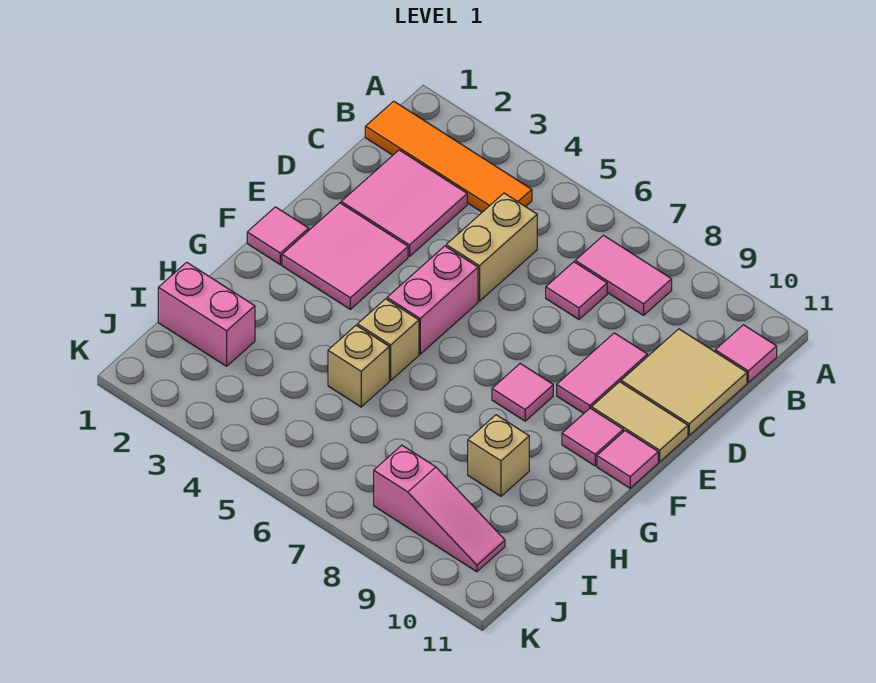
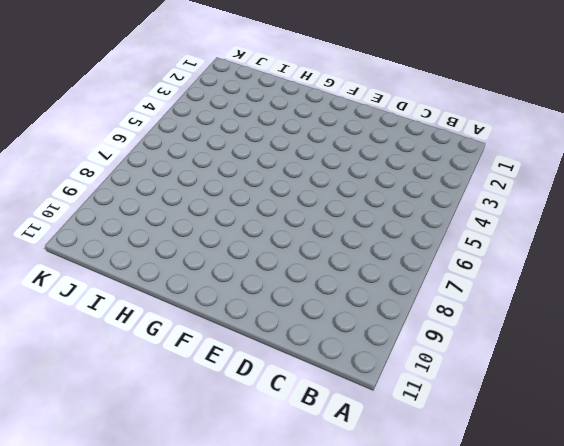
none -> orange tile B1:B4 level 1
none -> pink tile B7:B8 level 1
none -> pink tile B11 level 1

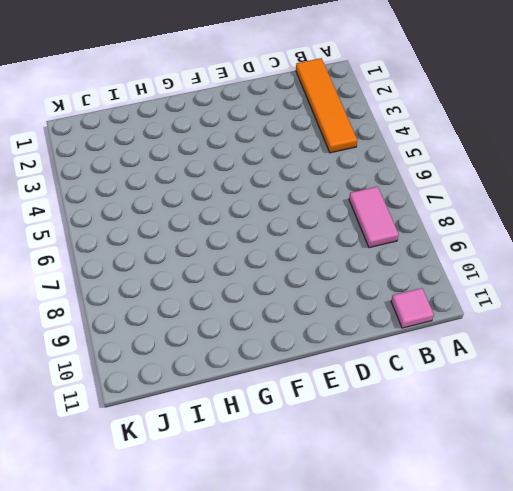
none -> pink tile C2:D3 level 1
none -> tan brick C5:D5 level 1
none -> pink tile C7 level 1

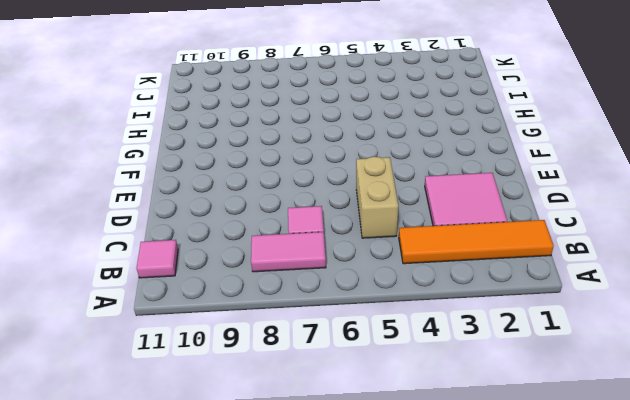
none -> tan tile C10:D11 level 1
none -> pink tile D9:E9 level 1
none -> pink tile E2:F3 level 1

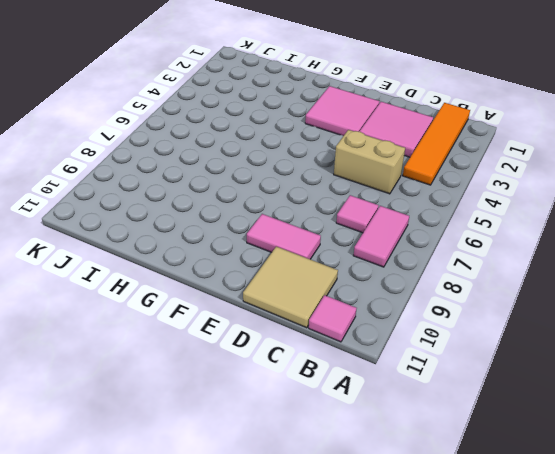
none -> pink brick E5:F5 level 1
none -> tan tile E10:E11 level 1
none -> pink tile F1 level 1

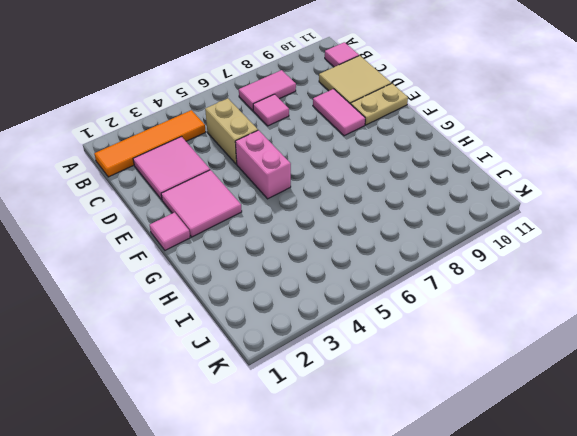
tan plate E10:E11 level 1 -> tan tile E10:E11 level 1
none -> pink tile F8 level 1
none -> pink tile F10 level 1
none -> pink tile F11 level 1

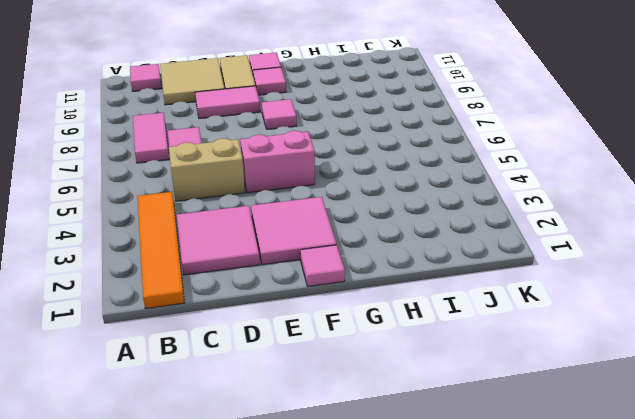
none -> tan brick G5 level 1
none -> tan brick H5 level 1
none -> tan brick H9 level 1

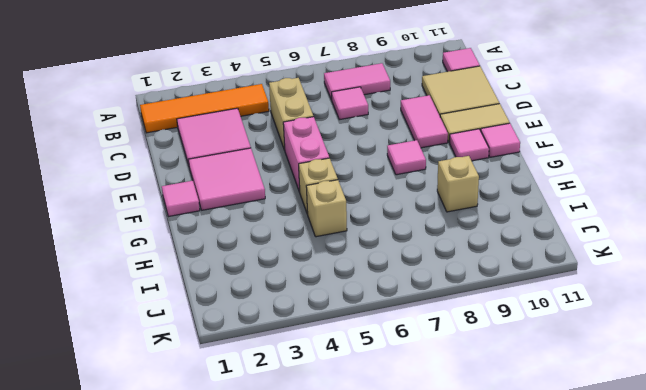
none -> pink brick I1:I2 level 1
none -> pink slope J8:J10 level 1 top 8

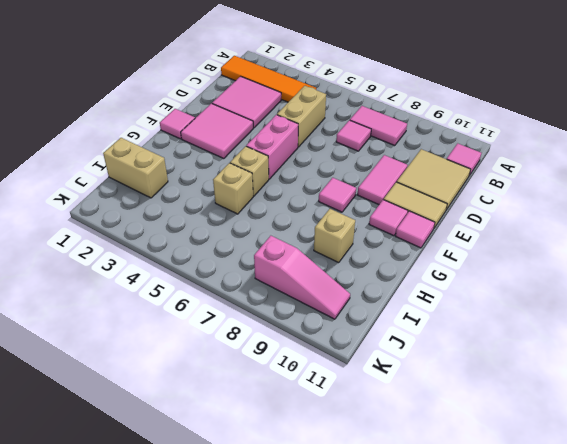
tan brick I1:I2 level 1 -> pink brick I1:I2 level 1

